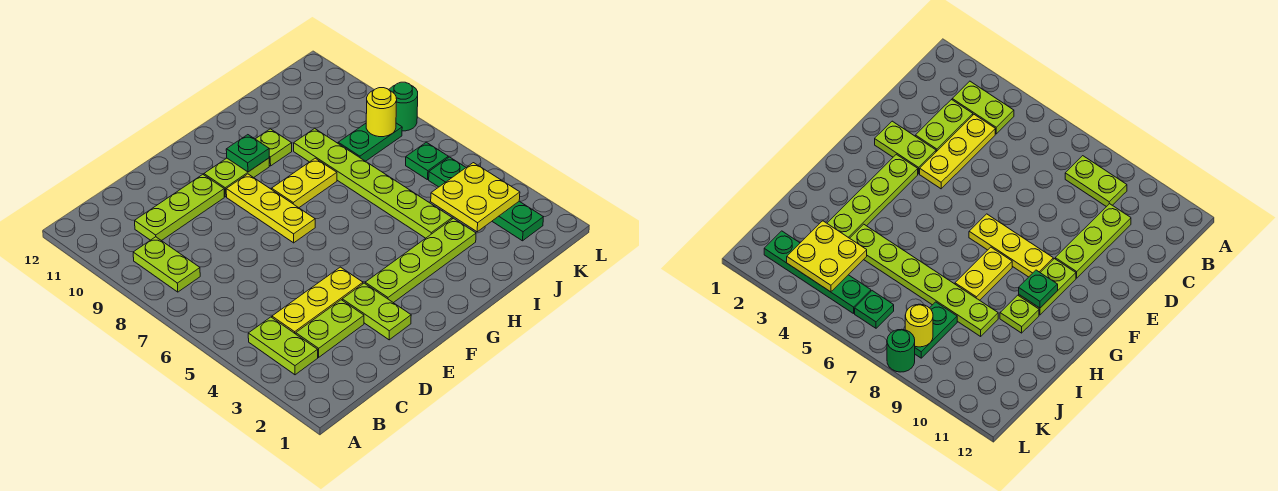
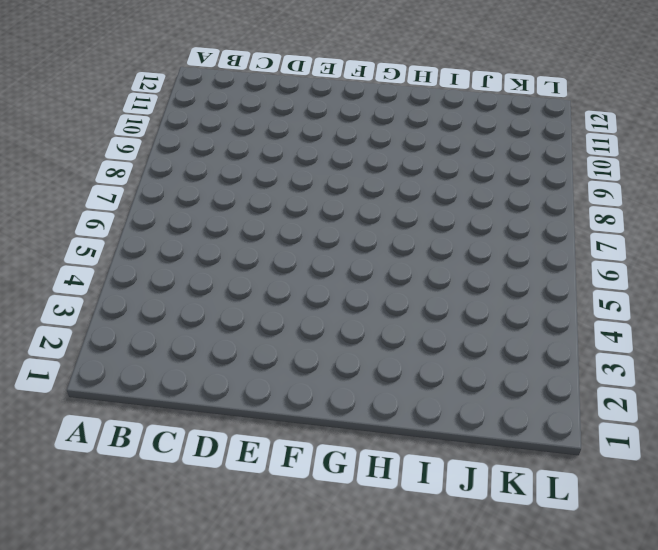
none -> lime plate B3:B4 level 1
none -> lime plate B8:B9 level 1
none -> lime plate C3:D3 level 1

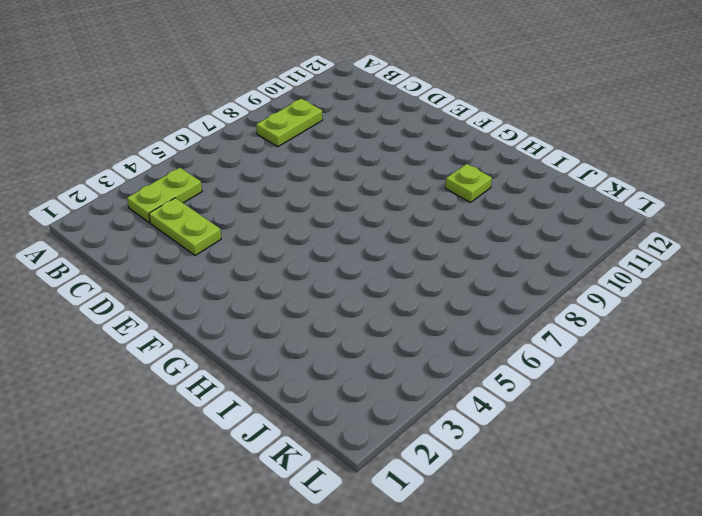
none -> yellow plate C4:E4 level 1
none -> lime plate C10:E10 level 1
none -> lime plate E2:E3 level 1

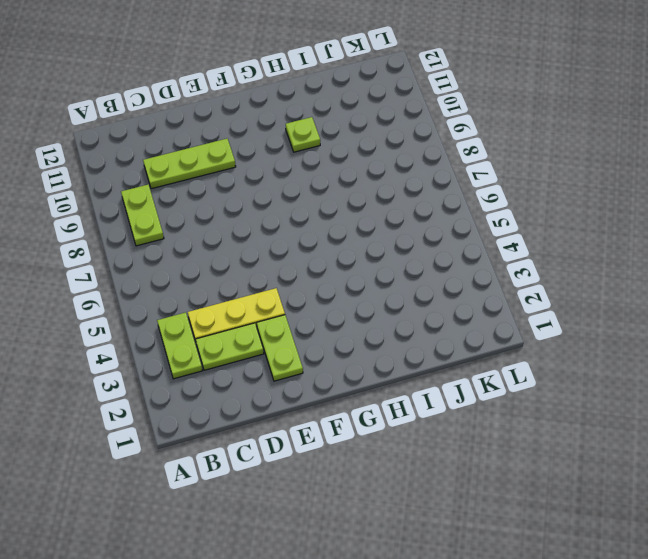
none -> lime plate F3:I3 level 1
none -> yellow plate F7:F9 level 1
none -> lime plate F10:G10 level 1

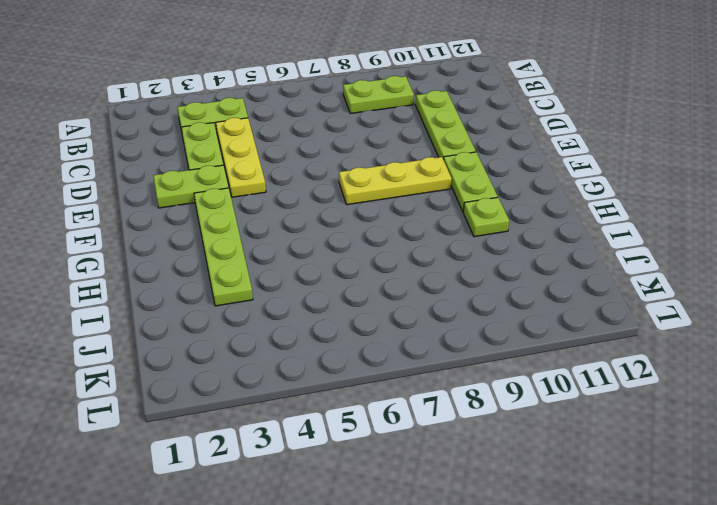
none -> yellow plate G8:H8 level 1
none -> lime plate I4:I9 level 1
none -> green plate J8:K8 level 1

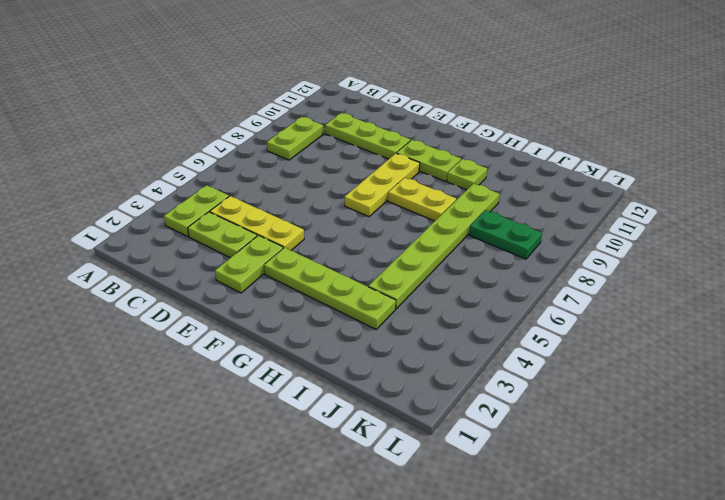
none -> green plate K2:K5 level 1
none -> green plate K6 level 1
none -> green round brick L8 level 1

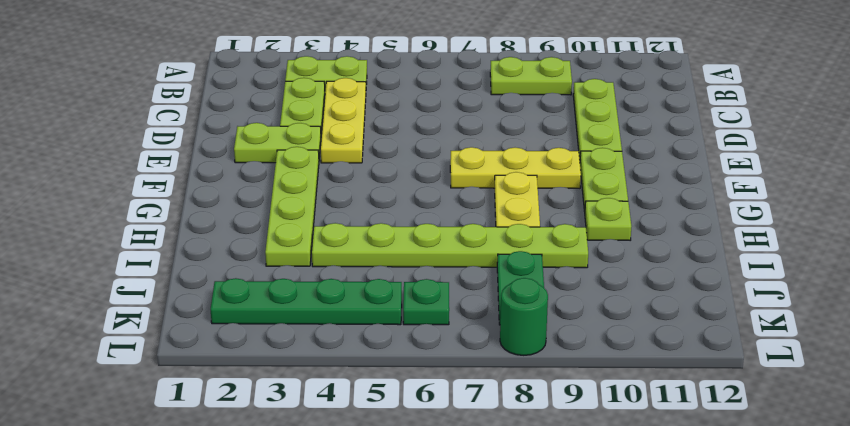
none -> green plate G10 level 2
none -> yellow plate J3:K4 level 2
none -> yellow round brick K8 level 2

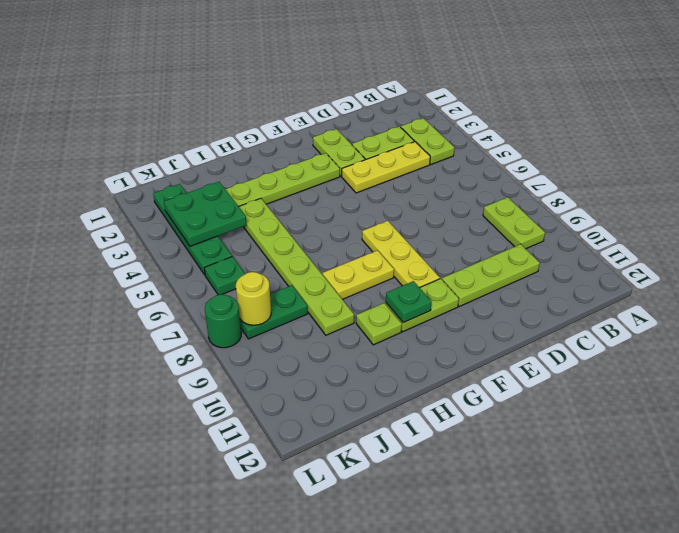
green plate J3:K4 level 2 -> yellow plate J3:K4 level 2

